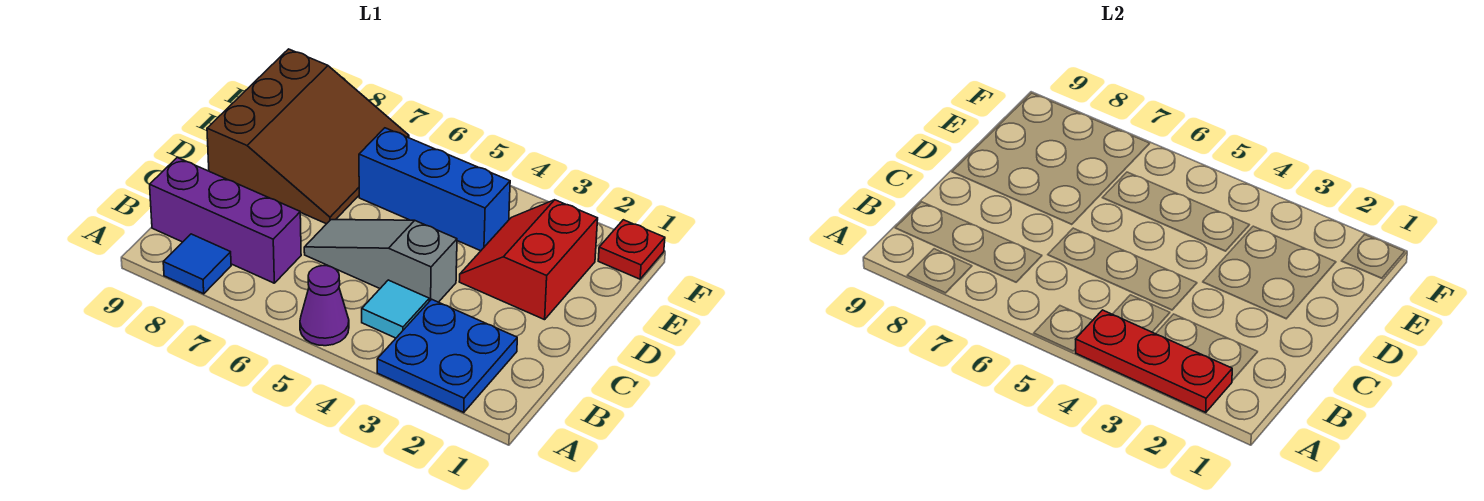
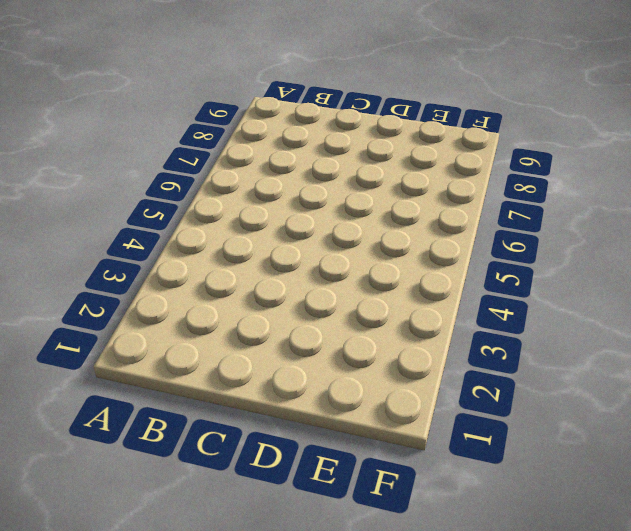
none -> blue plate A2:B3 level 1
none -> purple cone A5 level 1

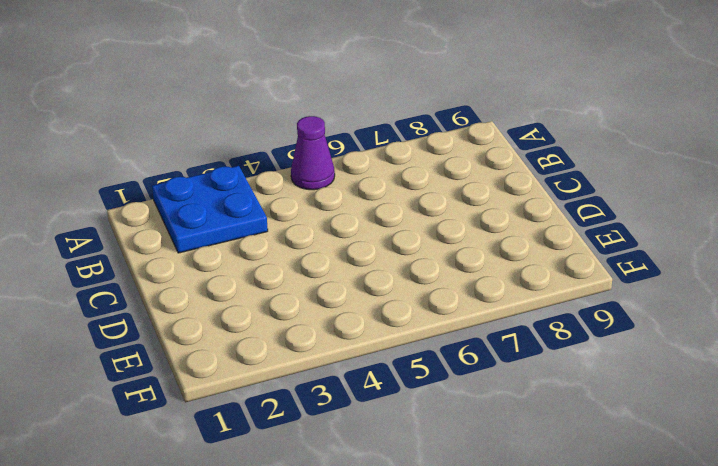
none -> blue tile A8 level 1
none -> cyan tile B4 level 1

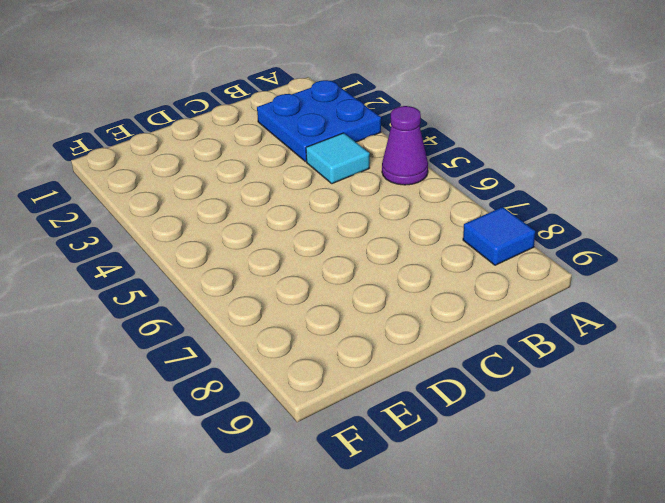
none -> purple brick B7:B9 level 1
none -> grey slope C4:C6 level 1 top 4

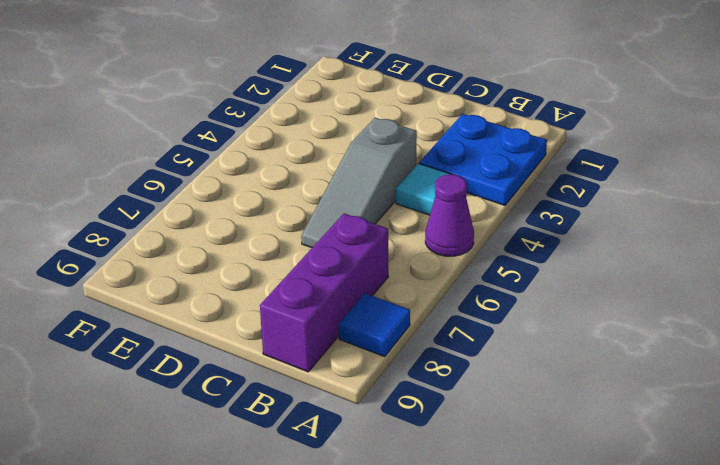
none -> red slope D2:E3 level 1 top 2
none -> brown slope D7:F9 level 1 top 9

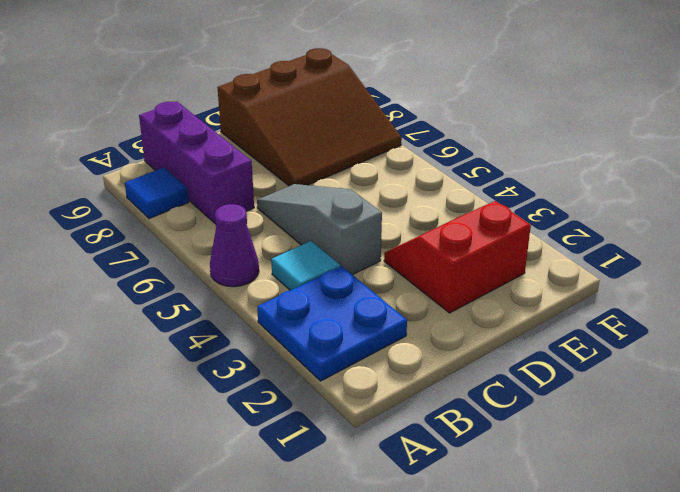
none -> blue brick E4:E6 level 1
none -> red plate F1 level 1

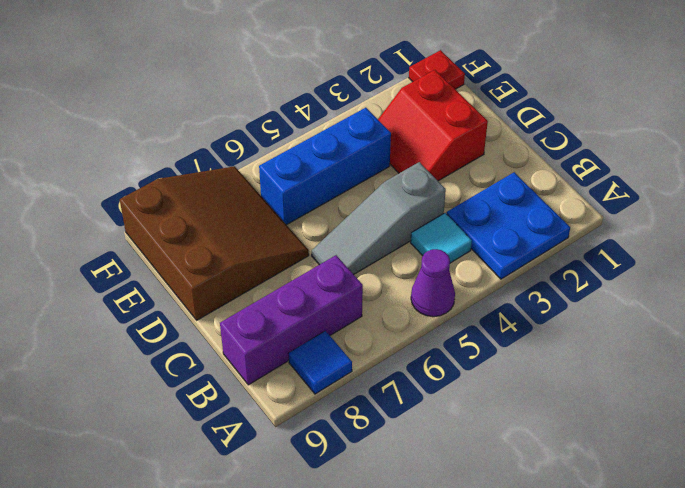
none -> red plate A2:A4 level 2

